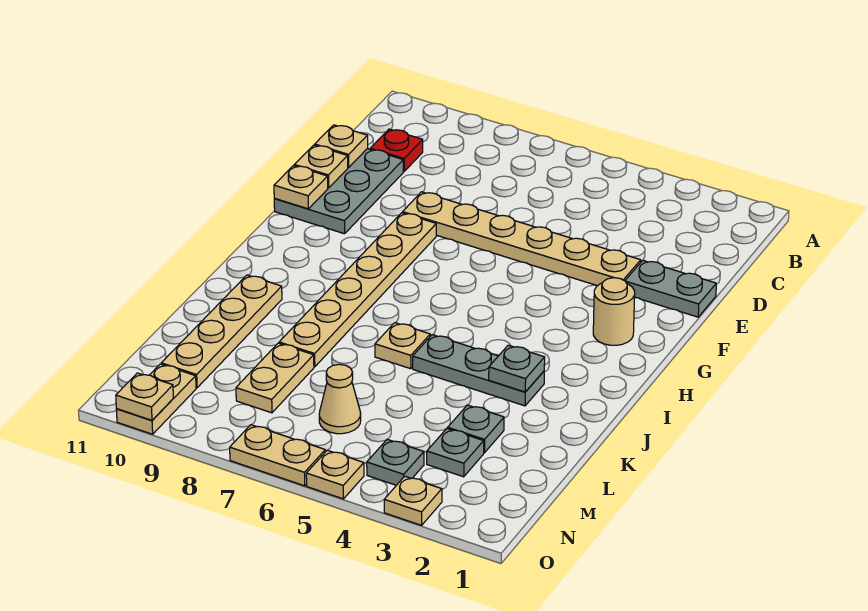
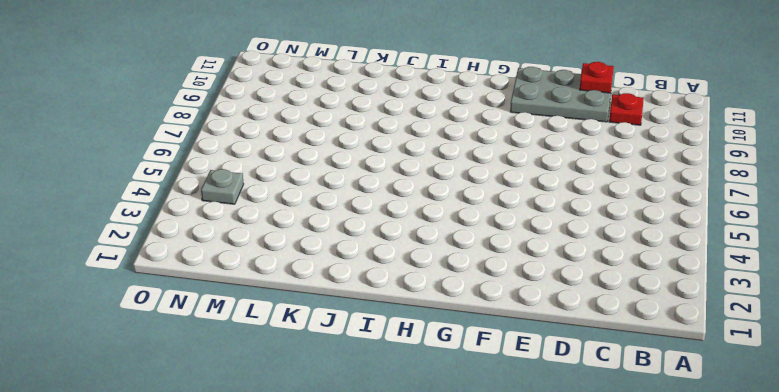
red plate D11 level 2 -> tan plate D11 level 2
none -> grey plate E1:E2 level 1
none -> tan plate E3:E8 level 1
none -> tan plate F8:K8 level 1

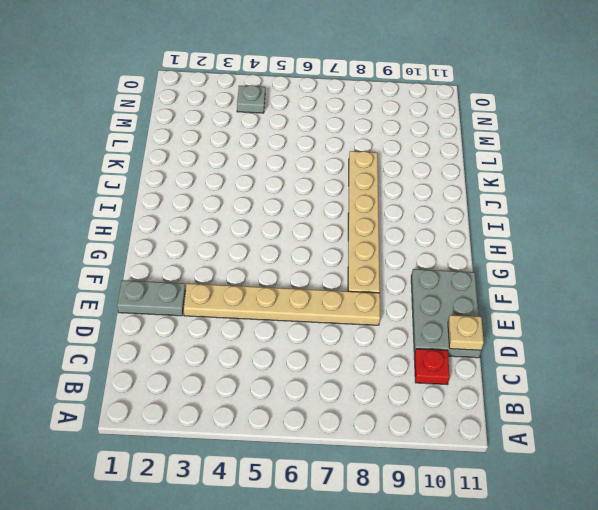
none -> tan round brick G2 level 1
none -> grey plate J3:J5 level 1
none -> tan plate J6 level 1

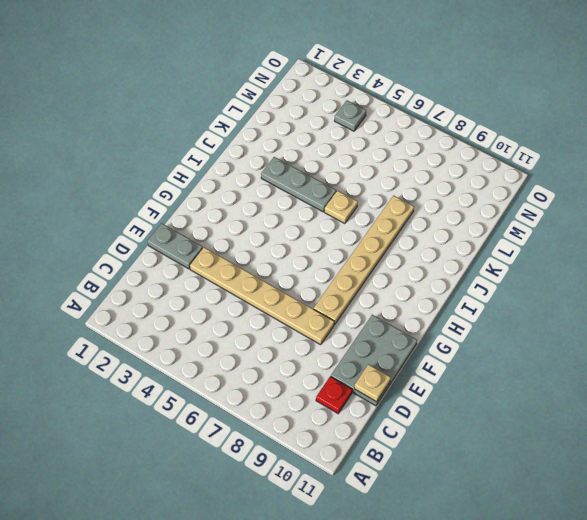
none -> tan round brick G2 level 1
none -> tan plate J10:M10 level 1
none -> grey plate L3 level 1

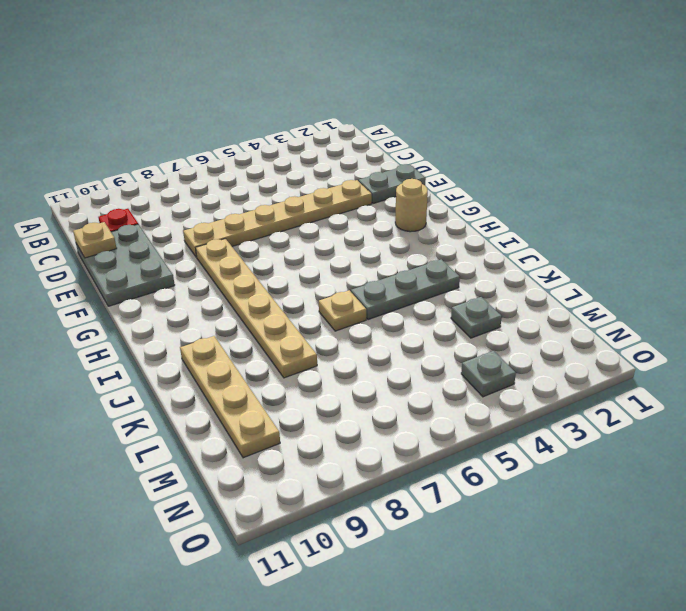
none -> tan plate L8:M8 level 1
none -> grey plate M3 level 1
none -> tan cone M6 level 1

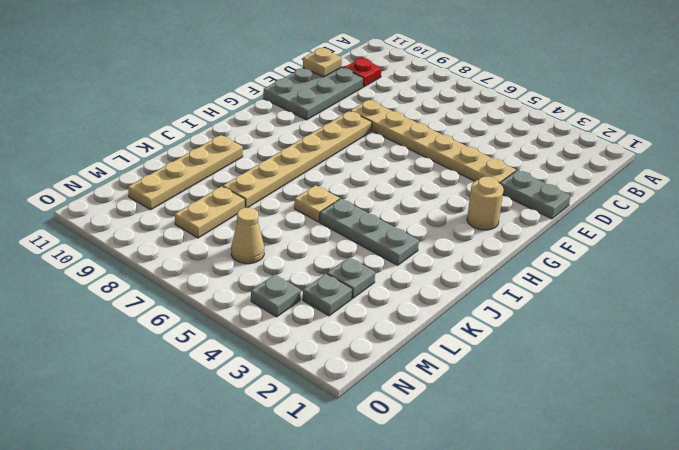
none -> tan plate N10:O10 level 1
none -> tan plate O3 level 1
none -> tan plate O5 level 1

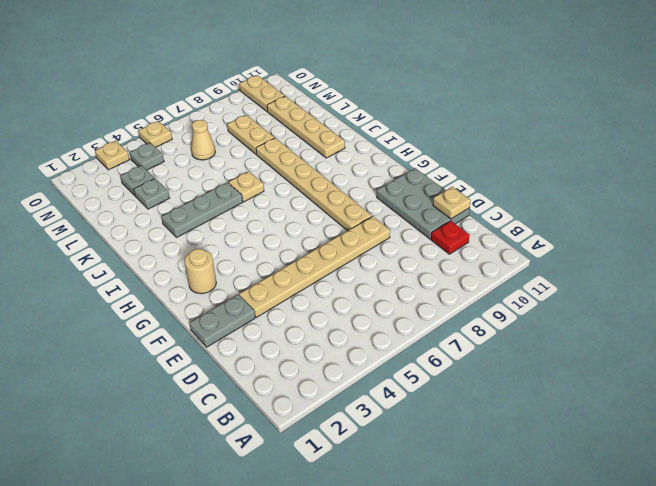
none -> tan plate O6:O7 level 1
none -> tan plate E11 level 2
none -> tan plate F11 level 2

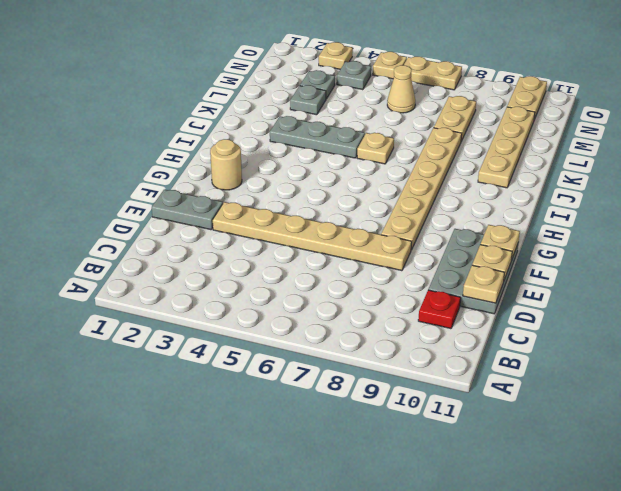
none -> grey plate J3 level 2
none -> tan plate O10 level 2

